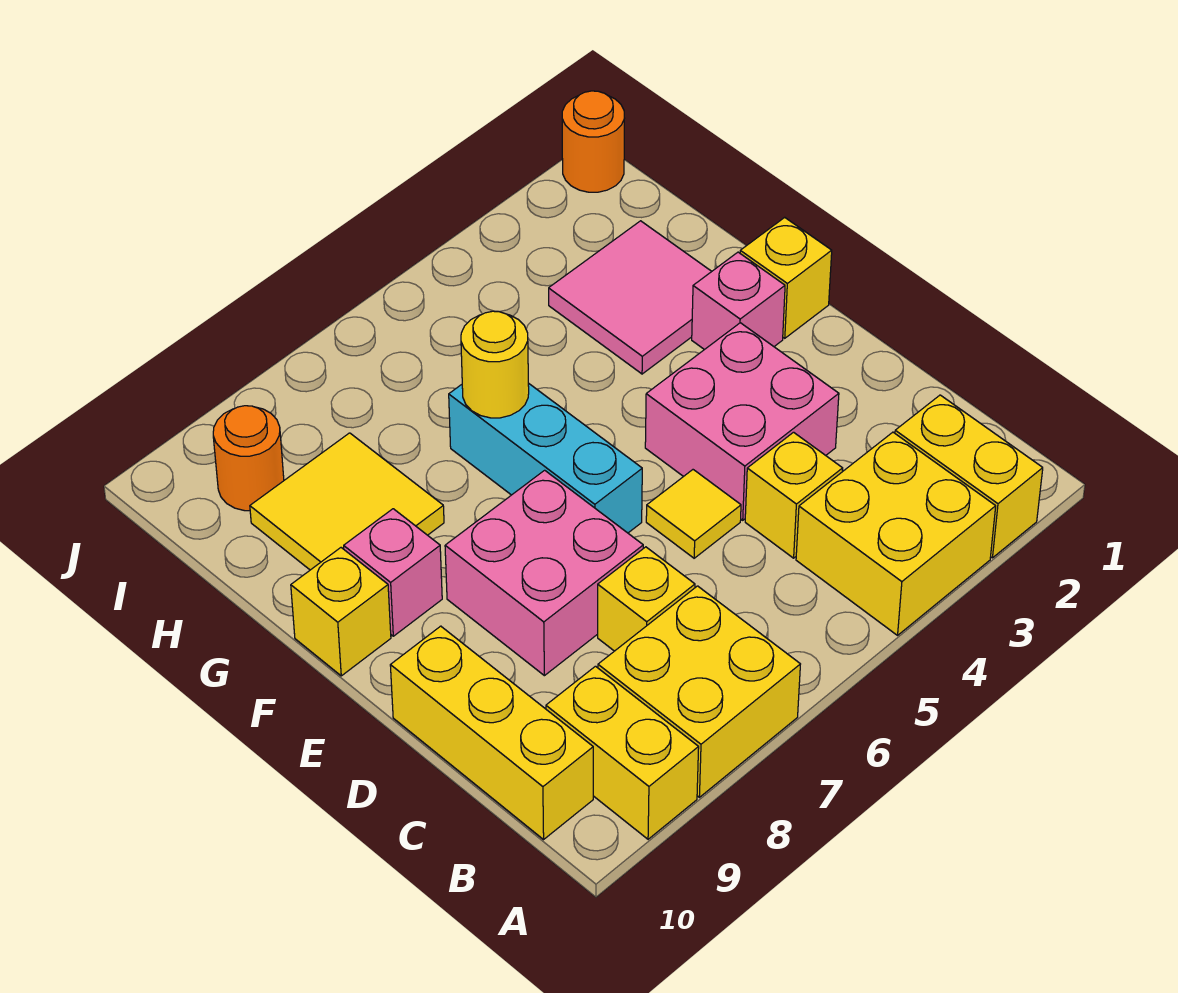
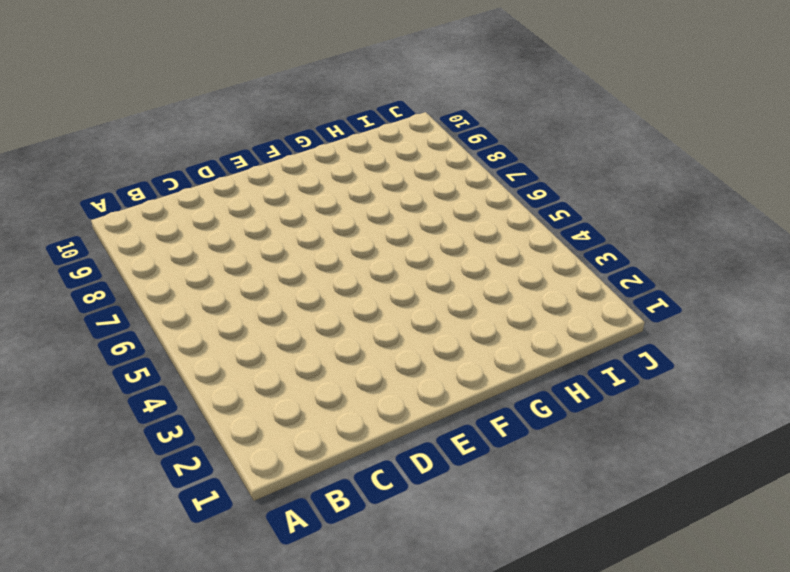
none -> yellow brick A2:B2 level 1
none -> yellow brick A3:B4 level 1
none -> yellow brick A7:B8 level 1

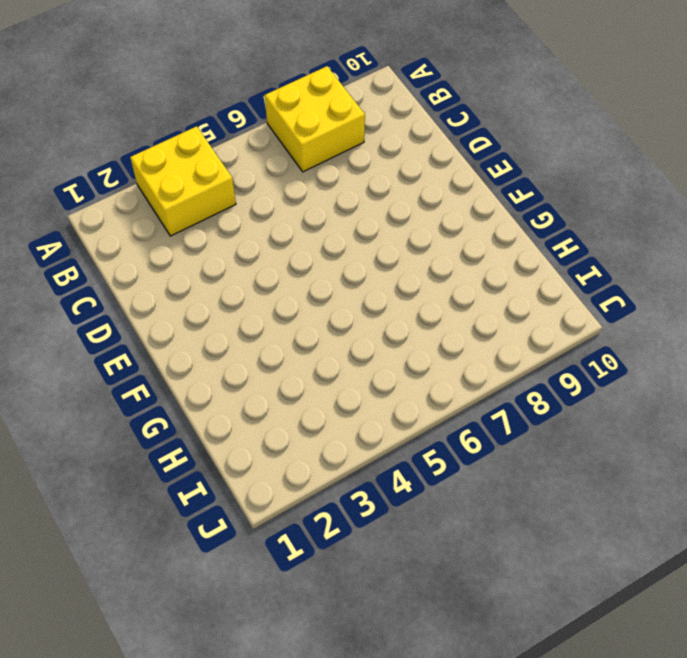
none -> yellow brick A2:B2 level 1
none -> yellow brick A9:B9 level 1
none -> yellow brick B10:D10 level 1

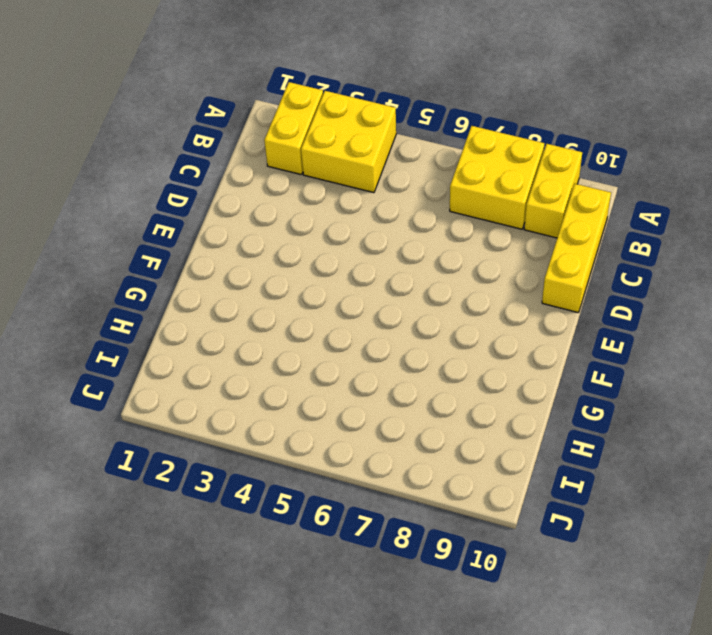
none -> yellow brick C4 level 1
none -> yellow brick C7 level 1
none -> pink brick D3:E4 level 1

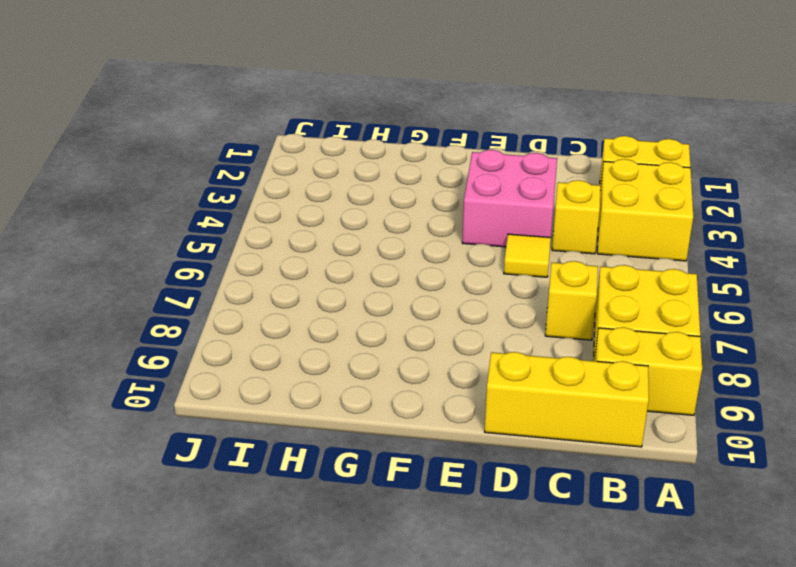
none -> pink brick D7:E8 level 1
none -> cyan brick E6:G6 level 1
none -> yellow brick F1 level 1

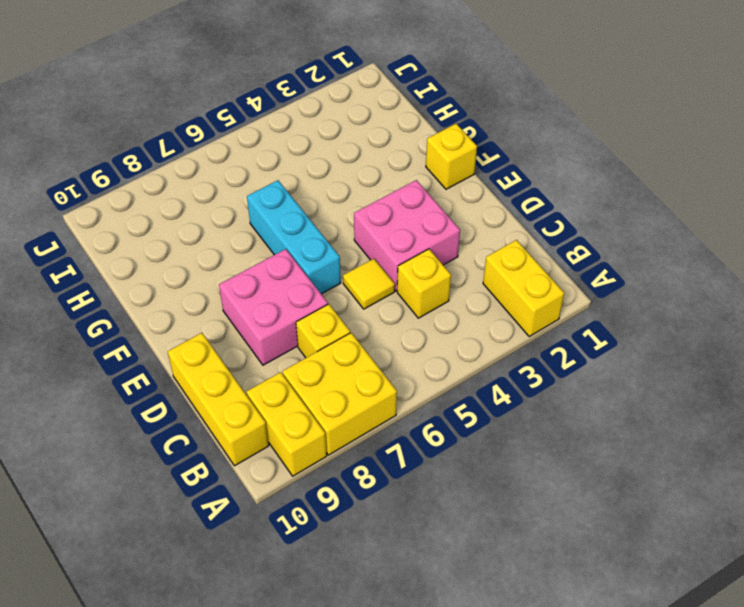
none -> yellow brick A3:B4 level 1
none -> pink brick F2 level 1
none -> pink brick F9 level 1

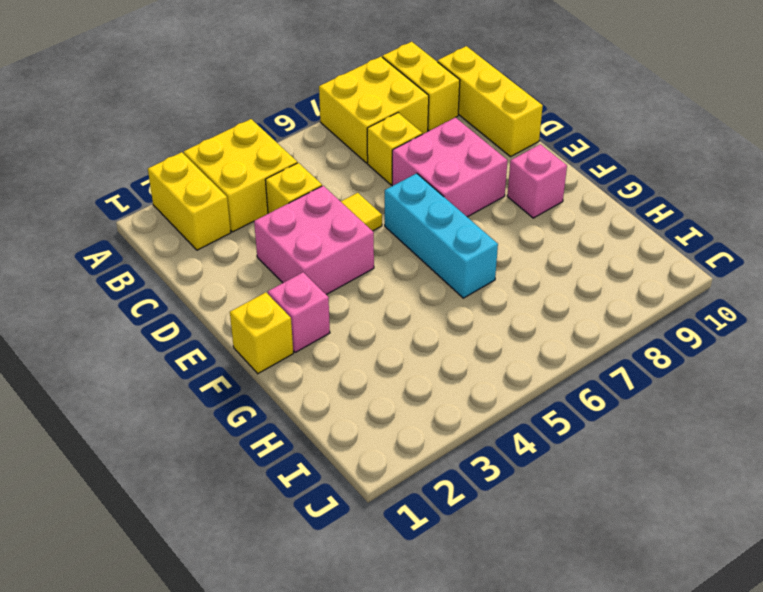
none -> yellow brick F10 level 1
none -> pink tile G2:H3 level 1
none -> yellow tile G8:H9 level 1

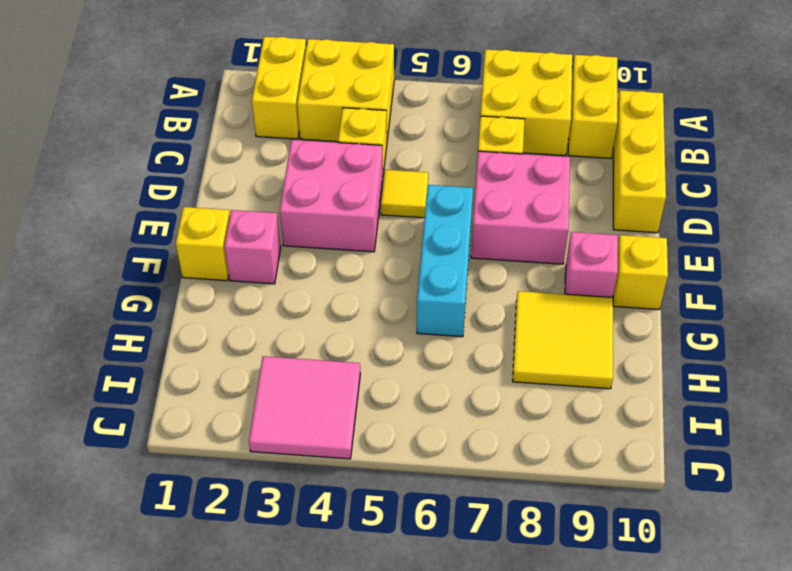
pink tile I3:J4 level 1 -> pink tile G2:H3 level 1
none -> orange round brick I9 level 1
none -> orange round brick J1 level 1
none -> yellow round brick G6 level 2

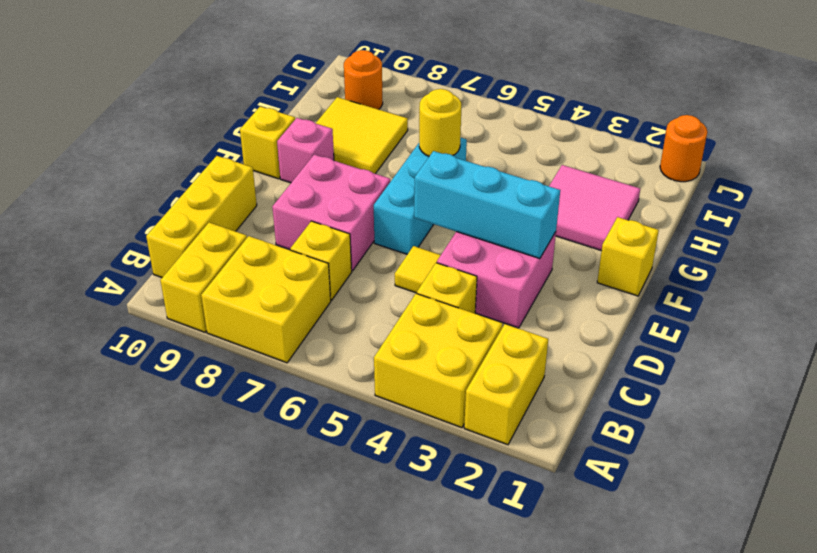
cyan brick E3:E5 level 2 -> none
none -> pink brick F2 level 1

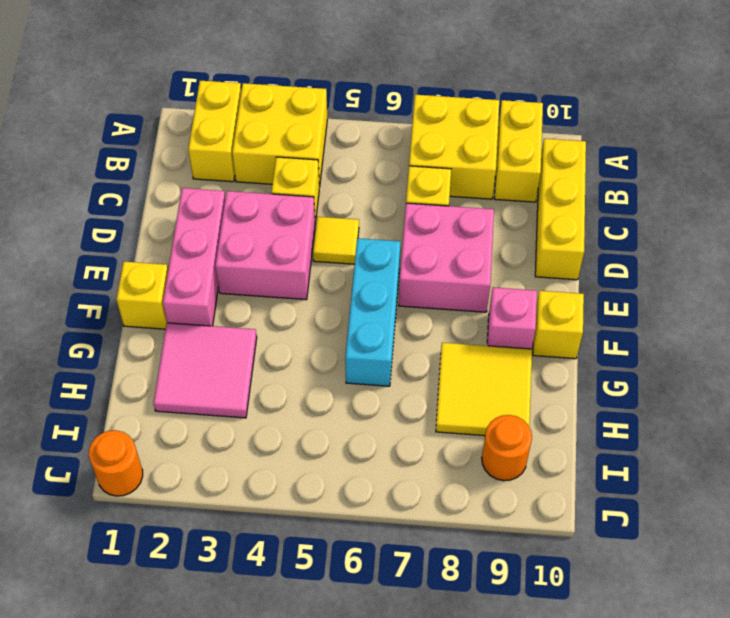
pink brick D2:F2 level 1 -> pink brick F2 level 1
none -> yellow round brick G6 level 2

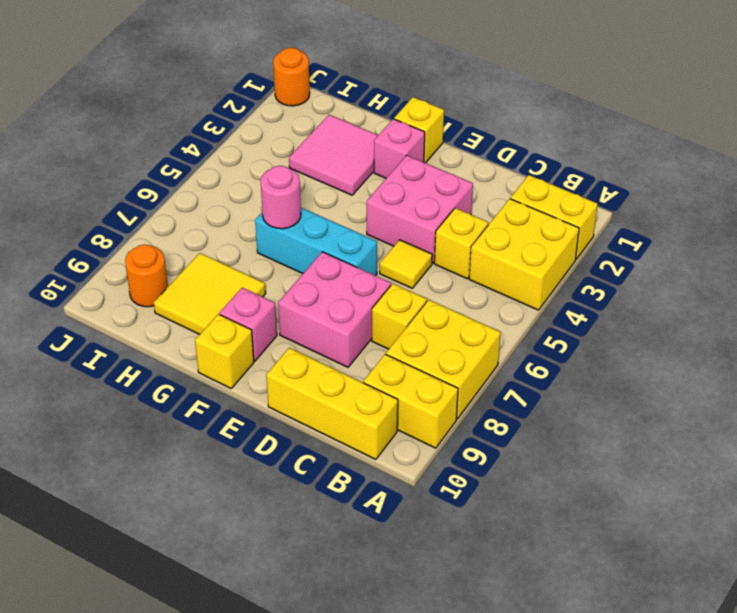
pink round brick G6 level 2 -> yellow round brick G6 level 2

